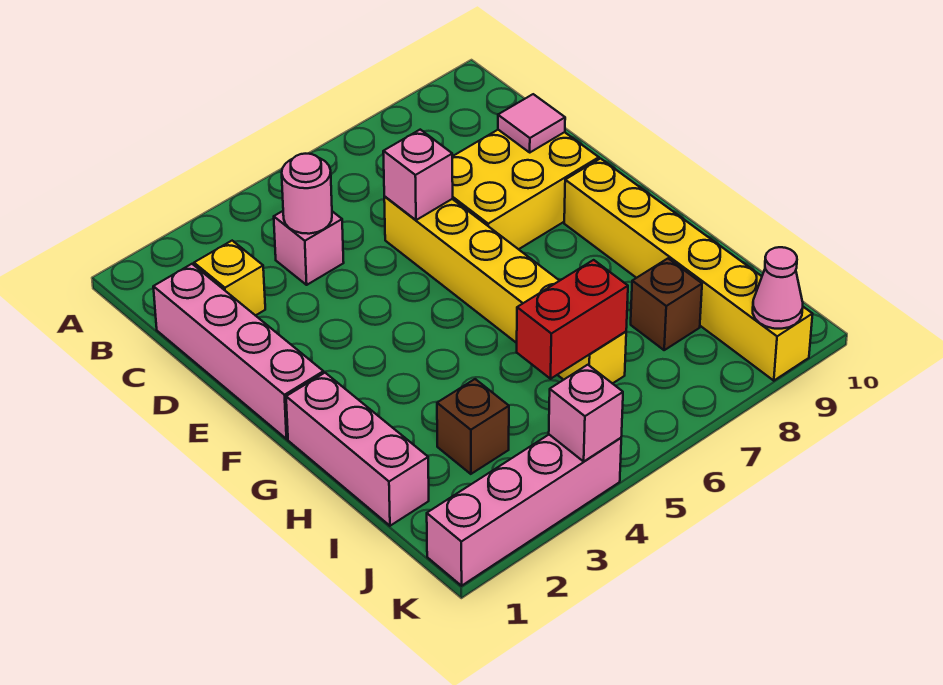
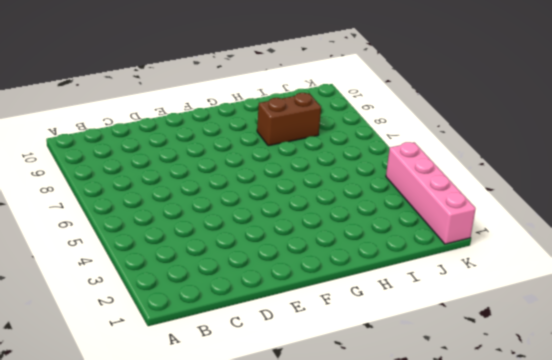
brown brick H8:I8 level 1 -> brown brick I8 level 1
none -> pink brick C1:F1 level 1
none -> yellow brick C2 level 1
none -> pink brick C4 level 1

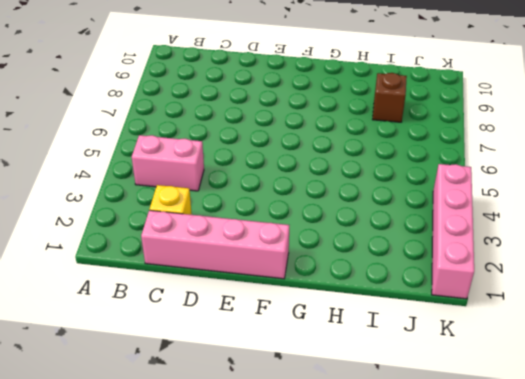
pink brick B4:C4 level 1 -> pink brick C4 level 1
none -> yellow brick D6:I6 level 1
none -> yellow brick D7:E9 level 1
none -> yellow brick F9:K9 level 1

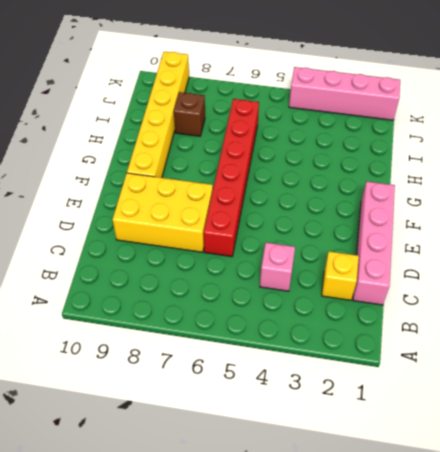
red brick D6:I6 level 1 -> yellow brick D6:I6 level 1
none -> pink brick G1:I1 level 1
none -> brown brick I3 level 1
none -> pink round brick C4 level 2

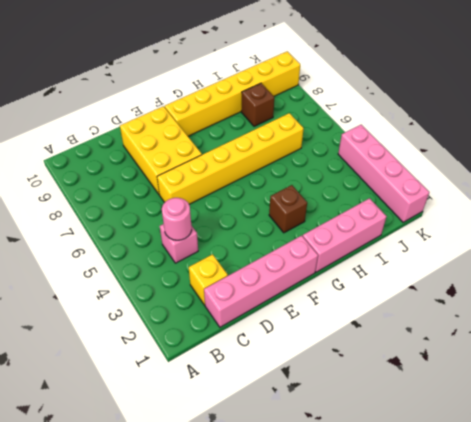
brown brick G3 level 1 -> brown brick I3 level 1
none -> pink brick D6 level 2
none -> pink tile D9 level 2
none -> red brick I5:I6 level 2

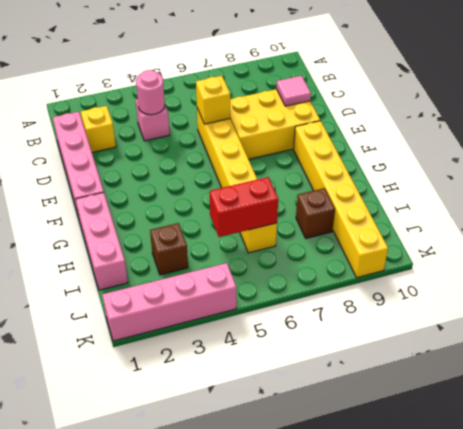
yellow brick D6 level 2 -> pink brick D6 level 2
none -> pink brick K4 level 2
none -> pink cone K9 level 2

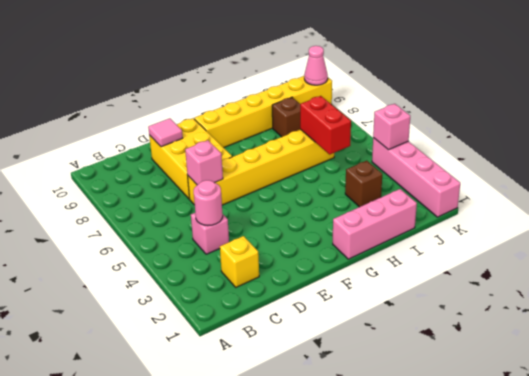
none -> pink brick C1:F1 level 1

